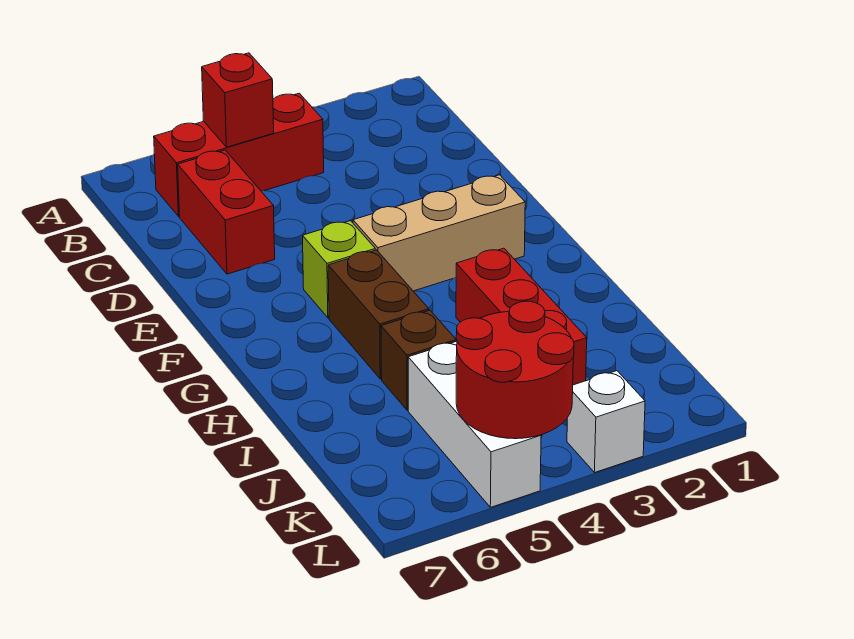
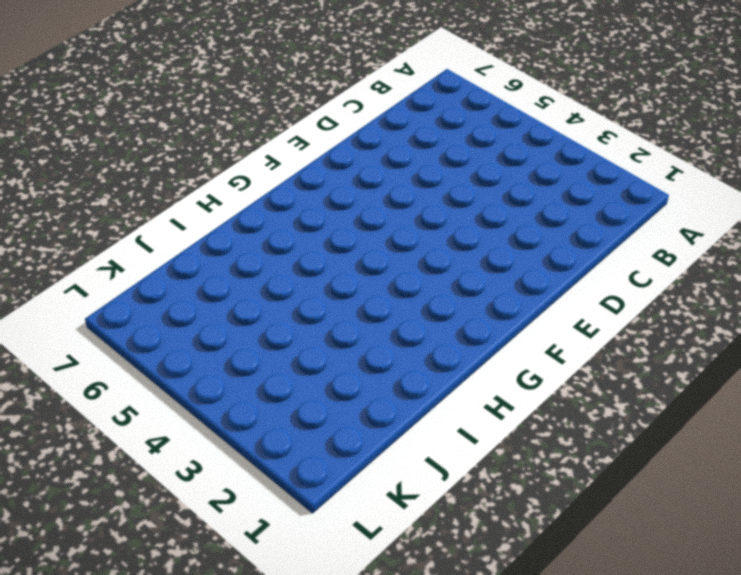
none -> red brick B4:B6 level 1
none -> red brick C6:D6 level 1

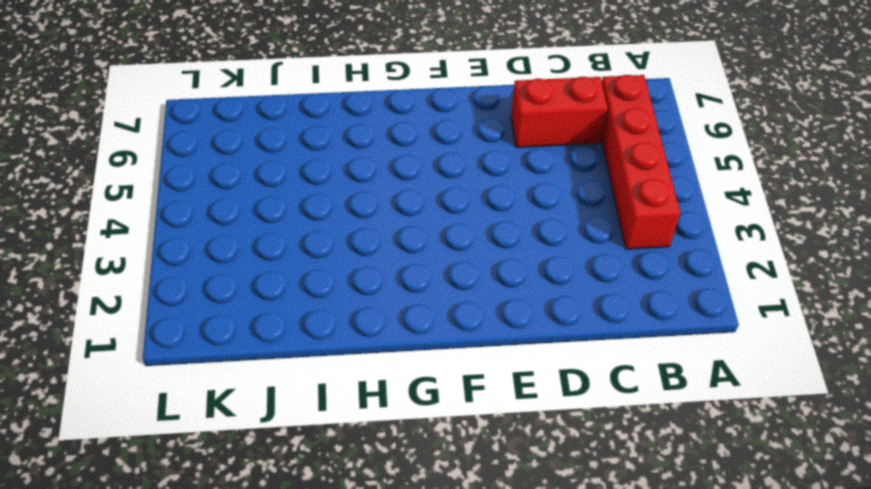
red brick B3:B6 level 1 -> red brick B4:B6 level 1
none -> tan brick F2:F4 level 1
none -> lime brick F5 level 1

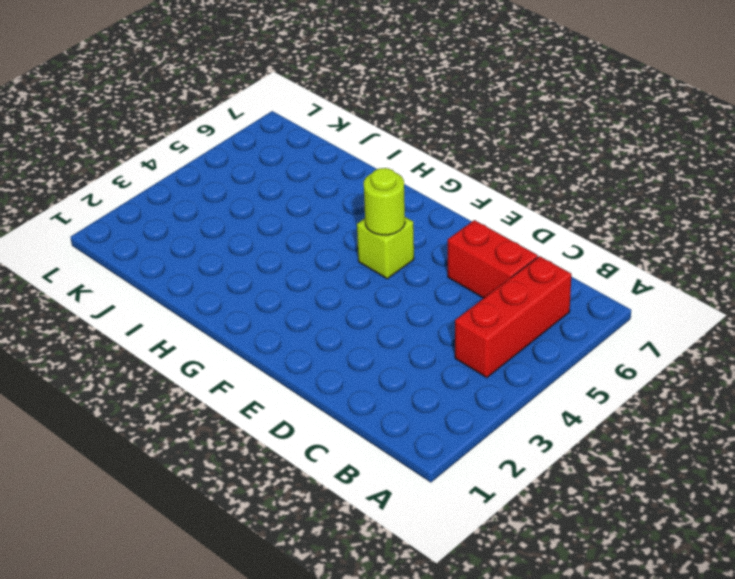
lime round brick F5 level 2 -> none
none -> tan brick F2:F4 level 1
none -> brown brick G5:H5 level 1

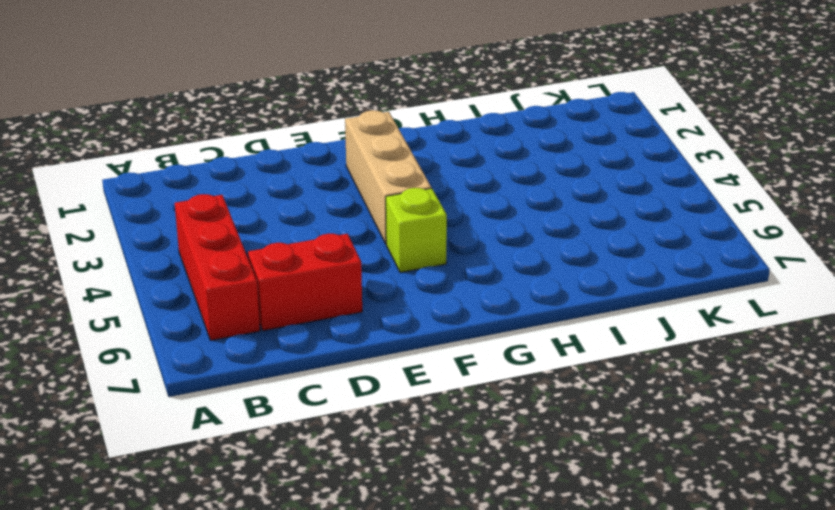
none -> brown brick G5:H5 level 1
none -> red brick H3:J3 level 1

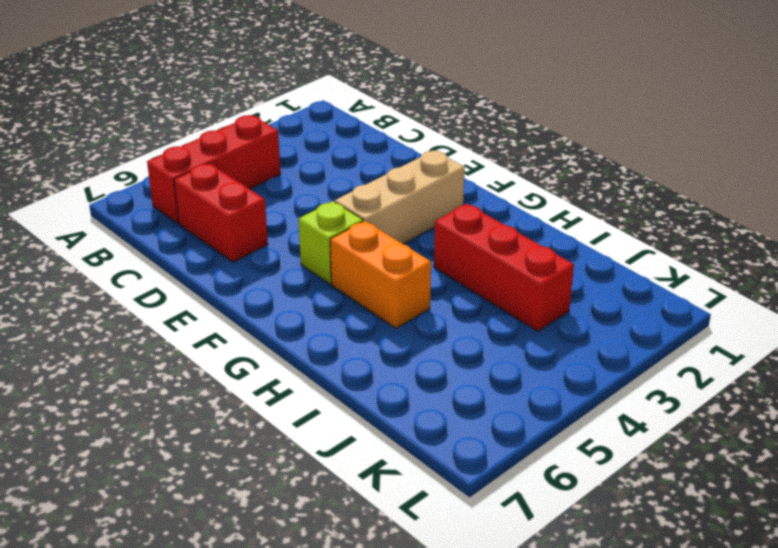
orange brick G5:H5 level 1 -> brown brick G5:H5 level 1
none -> brown brick I5 level 1
none -> white brick J5:L5 level 1

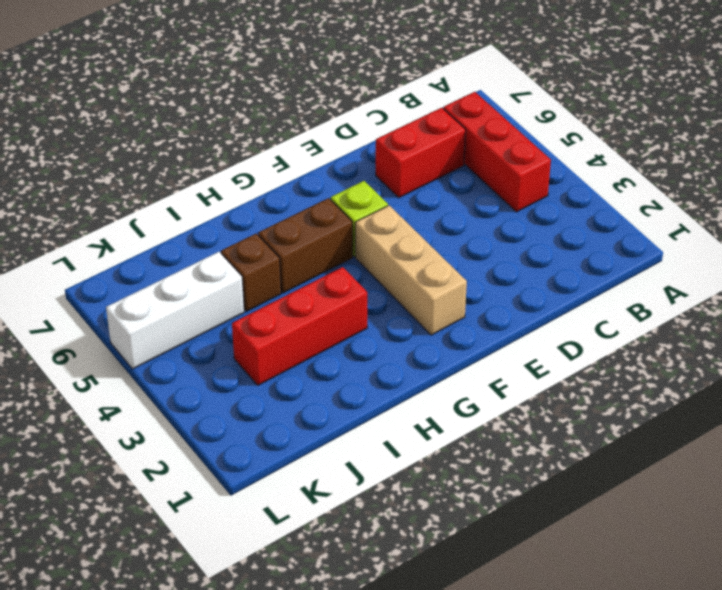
none -> white brick L3 level 1
none -> red brick B5 level 2

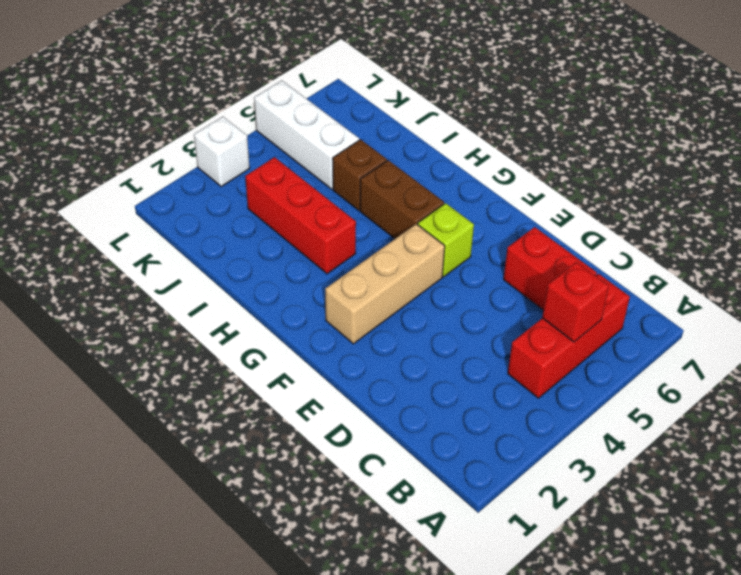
none -> red round brick K4:L5 level 2

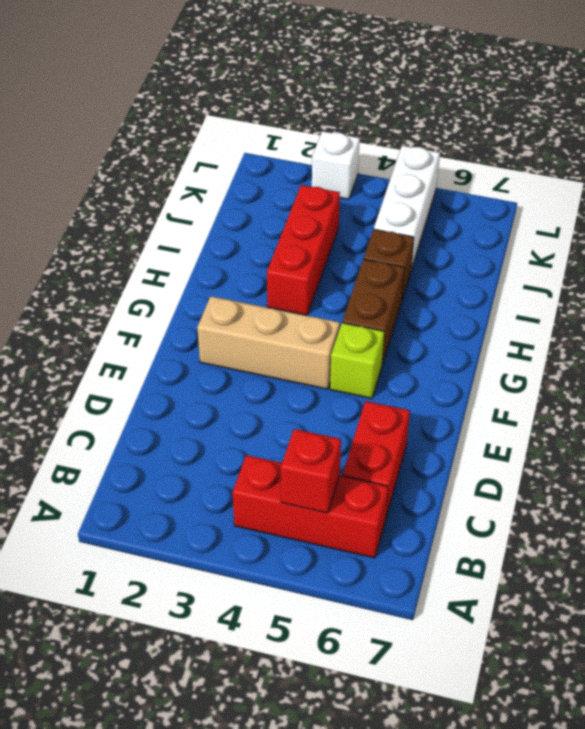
none -> red round brick K4:L5 level 2

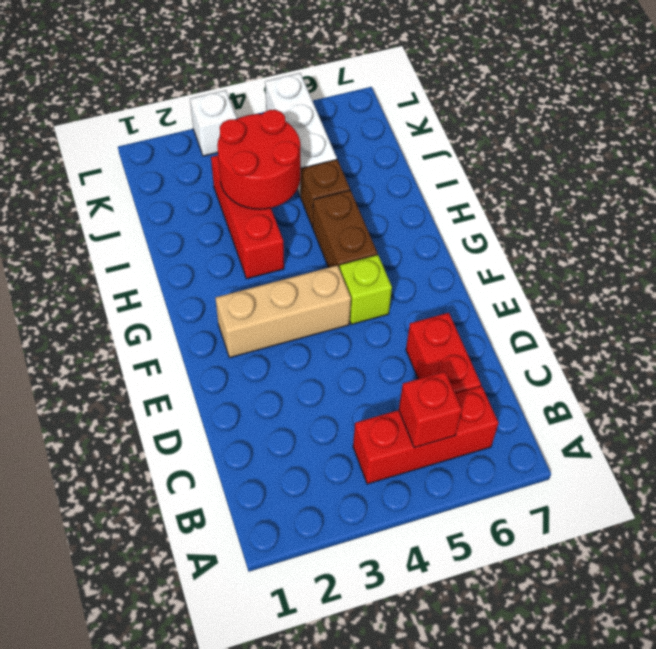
red round brick I3:J4 level 2 -> red round brick K4:L5 level 2

